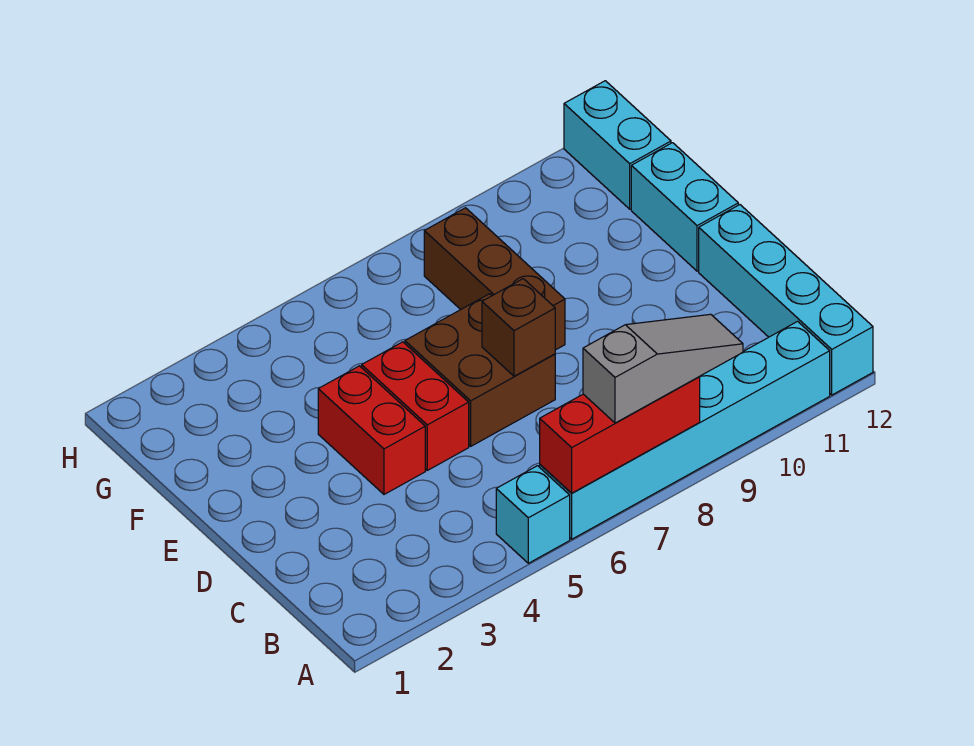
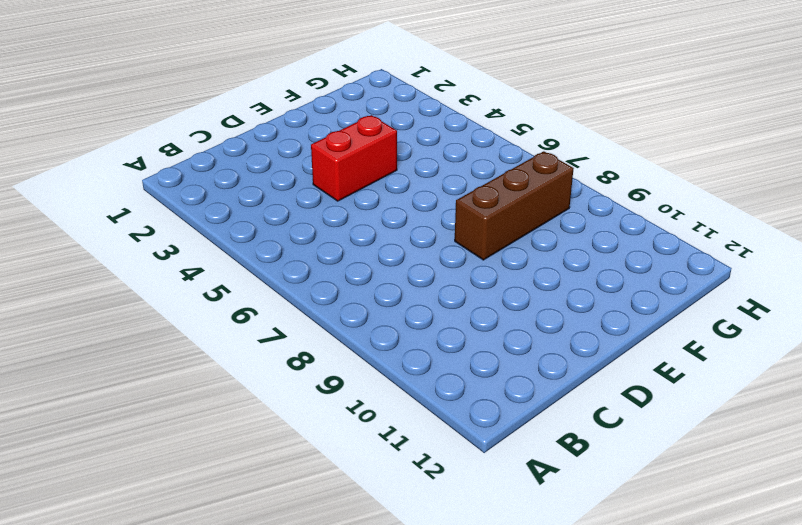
none -> cyan brick A5 level 1
none -> cyan brick A6:A11 level 1
none -> cyan brick A12:D12 level 1

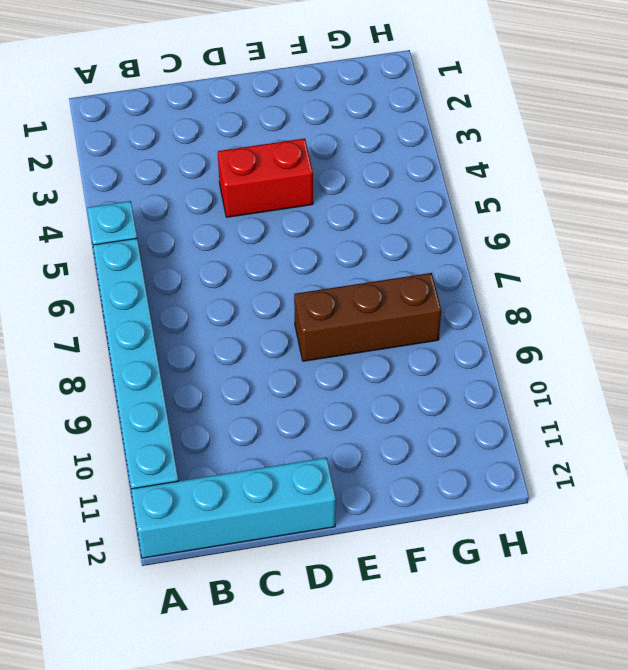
none -> red brick D5:E5 level 1
none -> brown brick D6:E7 level 1
none -> cyan brick E12:F12 level 1

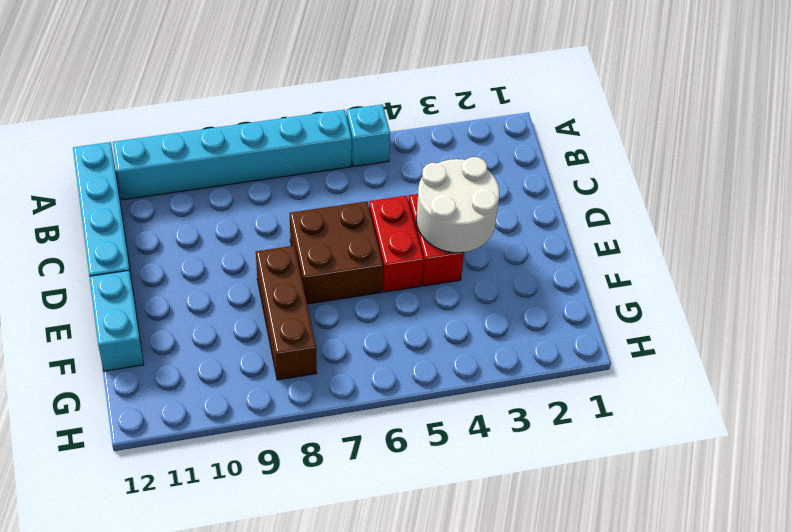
white round brick D3:E4 level 2 -> none
none -> cyan brick G12:H12 level 1
none -> red brick A6:A8 level 2
none -> brown brick D7 level 2

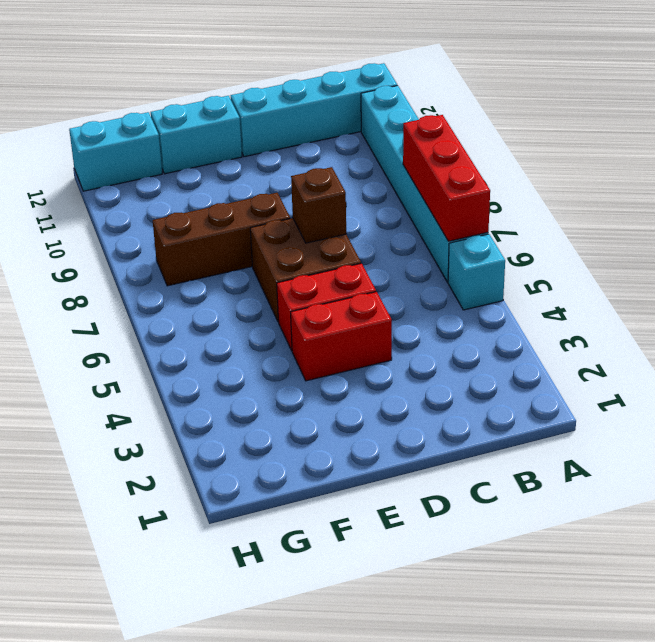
none -> grey slope A7:A9 level 3 top 7

